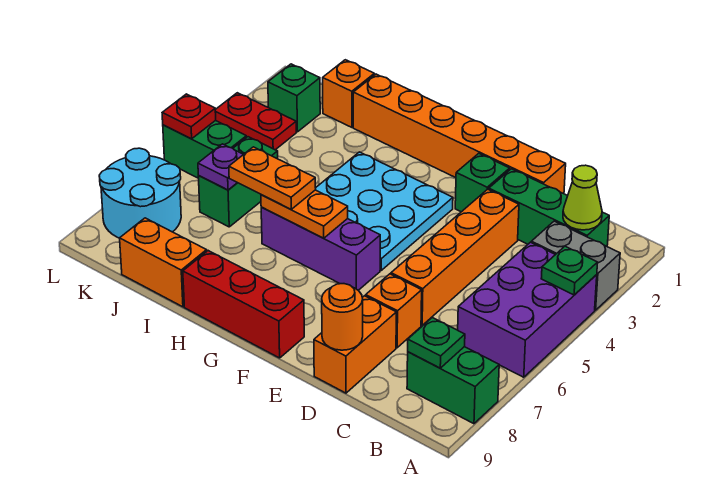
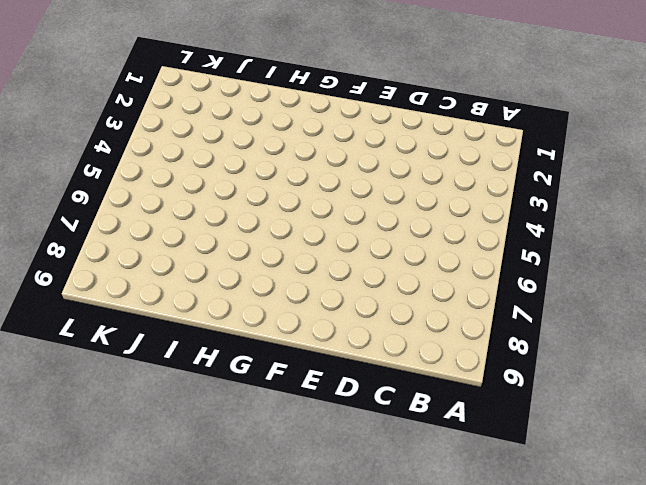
none -> grey brick A3:B3 level 1
none -> purple brick A4:B6 level 1
none -> green brick A8:B8 level 1

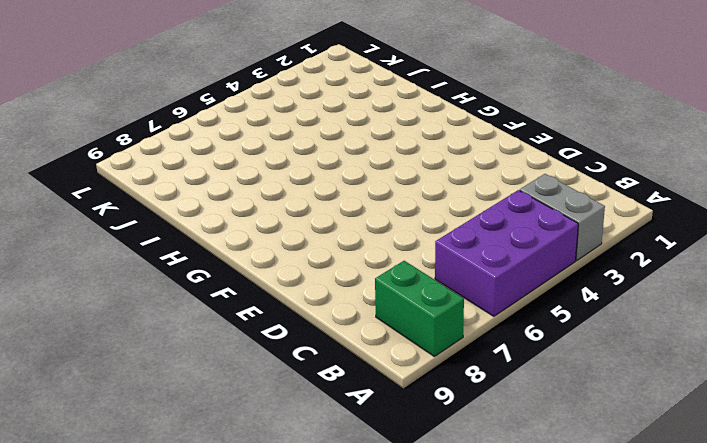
none -> green brick B2:D2 level 1
none -> orange brick D1:I1 level 1
none -> orange brick D3:D6 level 1

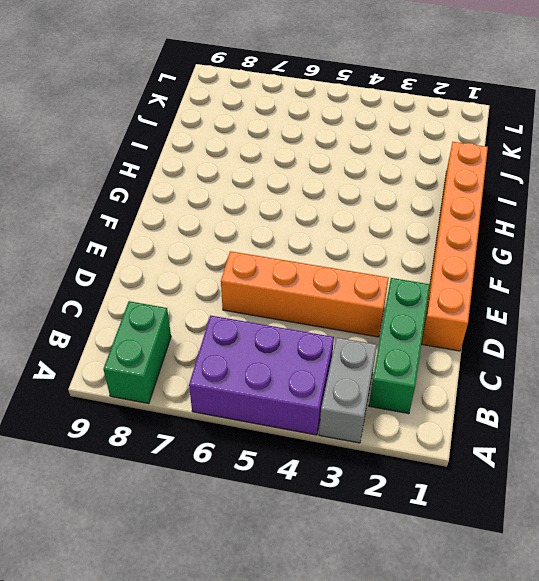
none -> orange brick D7 level 1
none -> orange brick D8:D9 level 1
none -> green brick E2 level 1

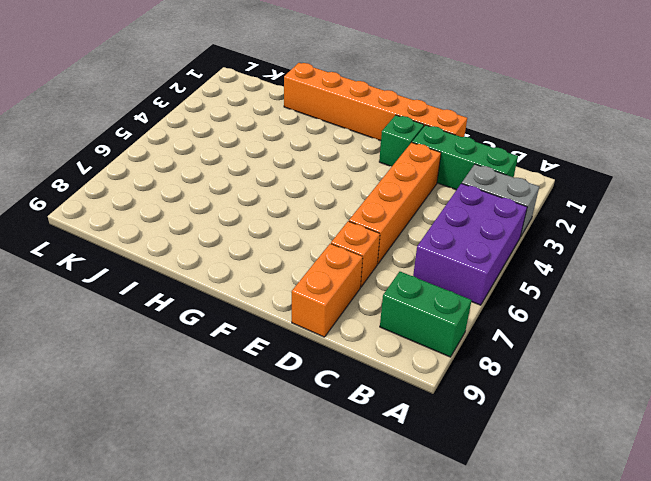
none -> cyan plate F3:H5 level 1
none -> purple brick F6:H6 level 1
none -> red brick F9:H9 level 1

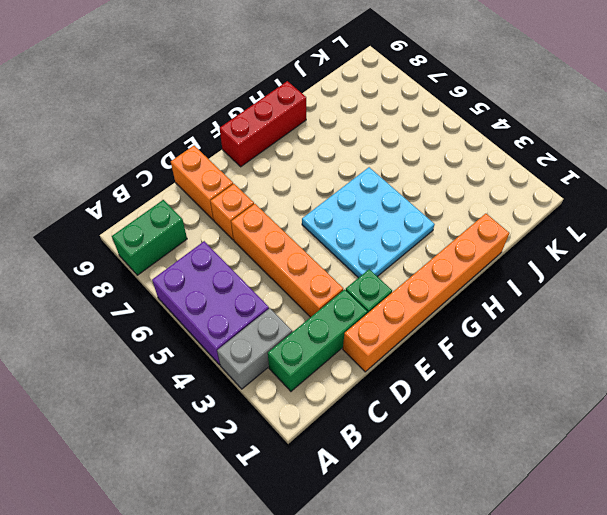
none -> purple brick F6:H6 level 1
none -> orange brick I9:J9 level 1
none -> orange brick J1 level 1

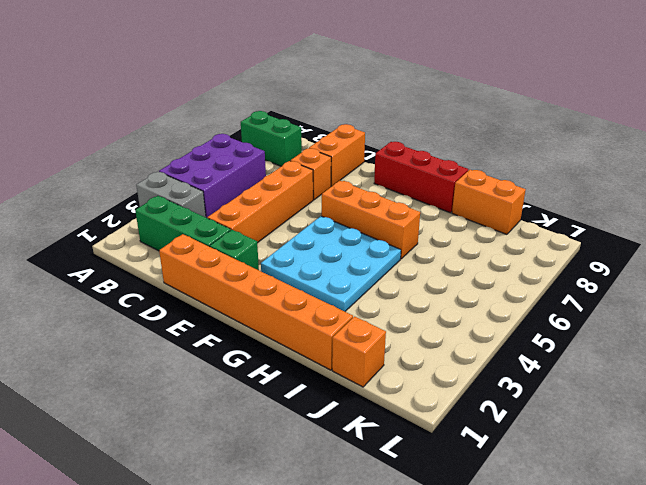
orange brick F6:H6 level 1 -> purple brick F6:H6 level 1
none -> green brick J5:J6 level 1
none -> green brick K2 level 1
none -> red plate K3:L3 level 1

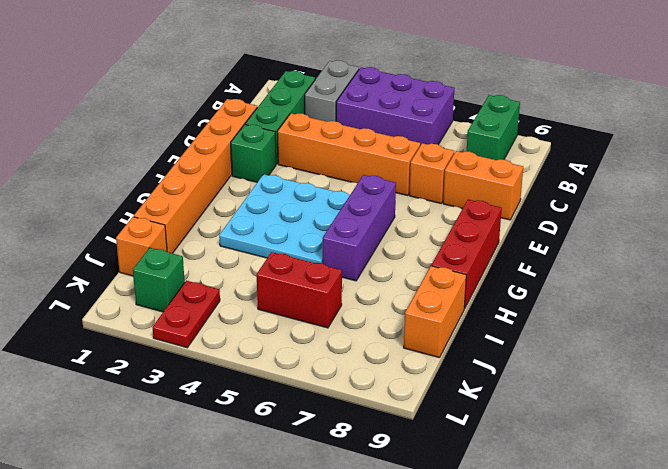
red brick J5:J6 level 1 -> green brick J5:J6 level 1
none -> green brick K5:L5 level 1
none -> cyan round brick K7:L8 level 1
none -> green plate A4 level 2

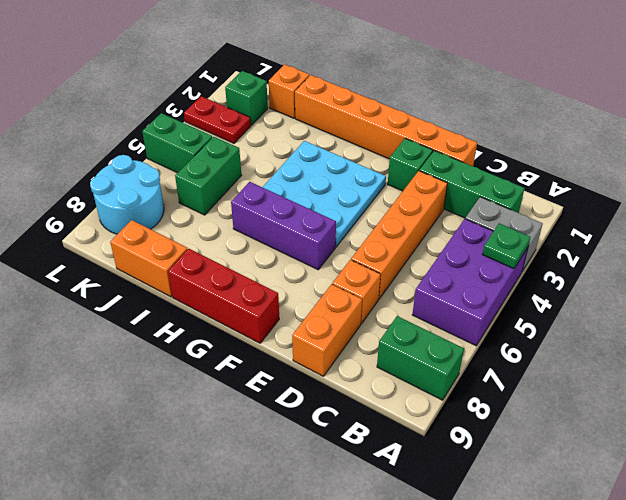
none -> lime cone B2 level 2
none -> green plate B8 level 2
none -> orange round brick D9 level 2

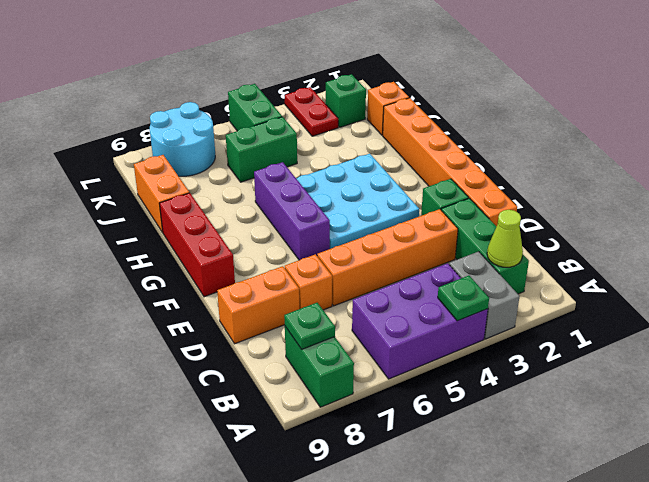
none -> orange round brick D9 level 2
none -> orange plate G6:H6 level 2
none -> purple plate J6 level 2

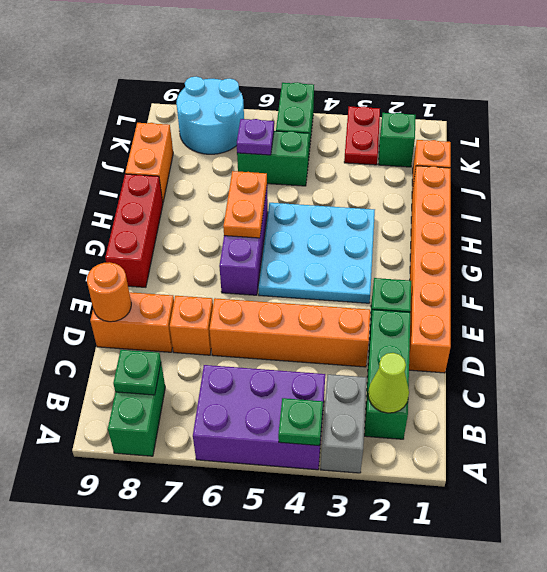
none -> red plate L5 level 2
none -> orange plate H6:I6 level 3

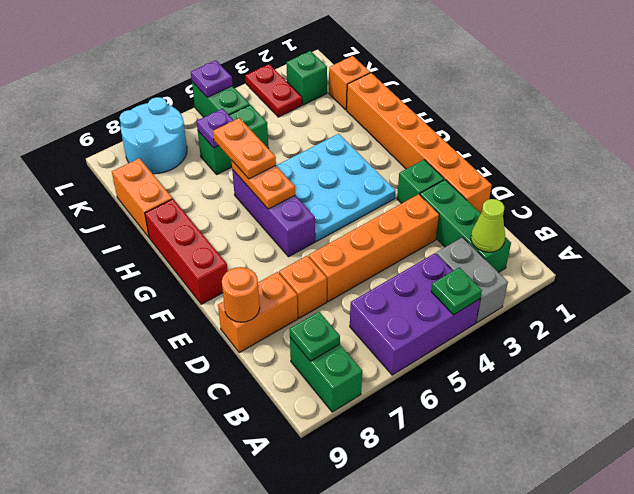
purple plate L5 level 2 -> red plate L5 level 2

